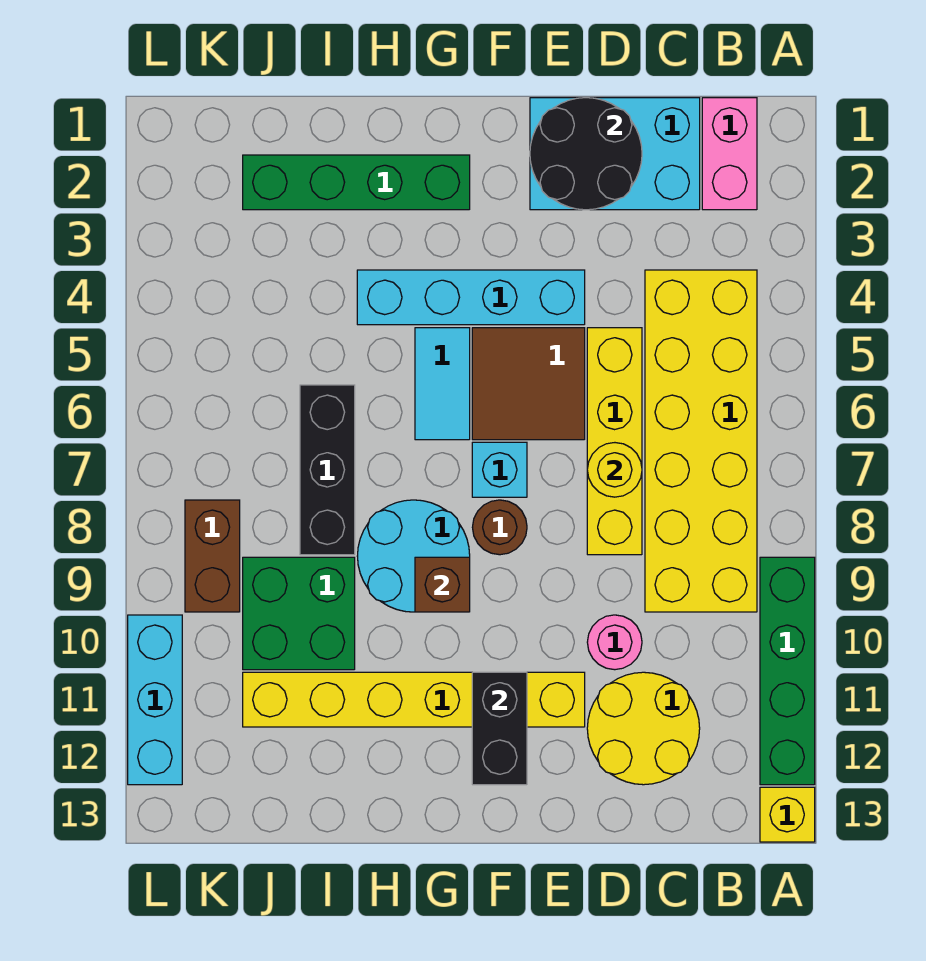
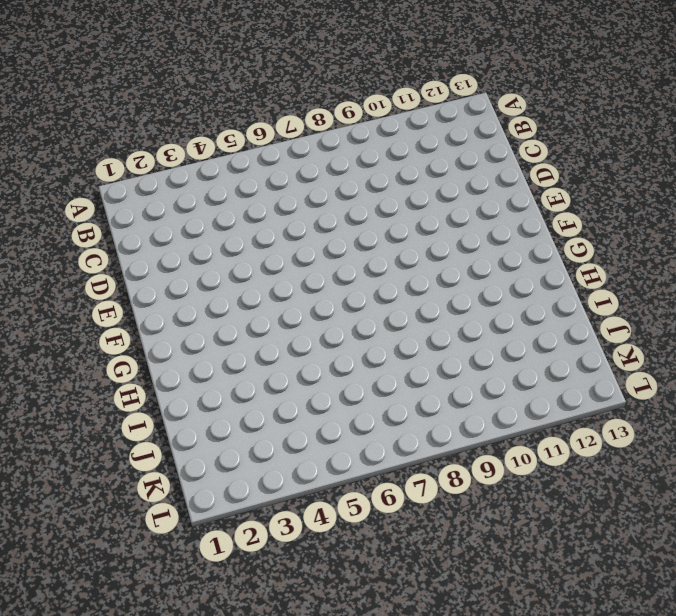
none -> green brick A9:A12 level 1
none -> yellow brick A13 level 1
none -> pink brick B1:B2 level 1

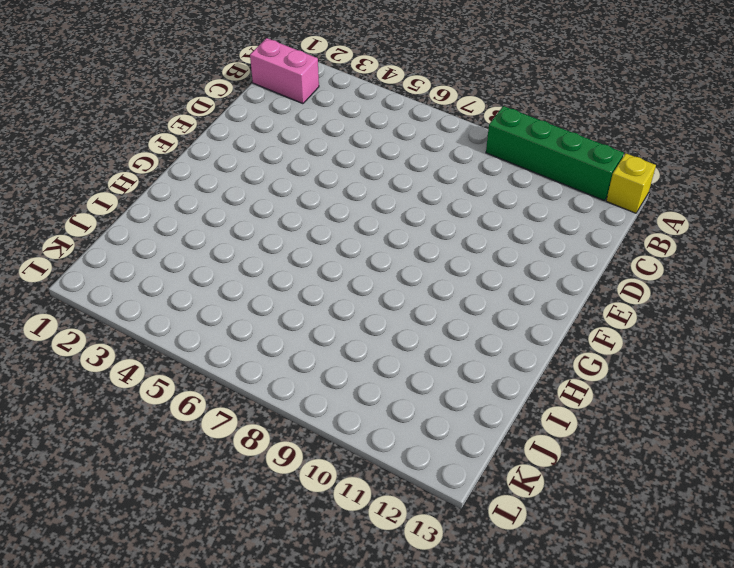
none -> yellow brick B4:C9 level 1
none -> cyan brick C1:E2 level 1
none -> yellow round brick C11:D12 level 1

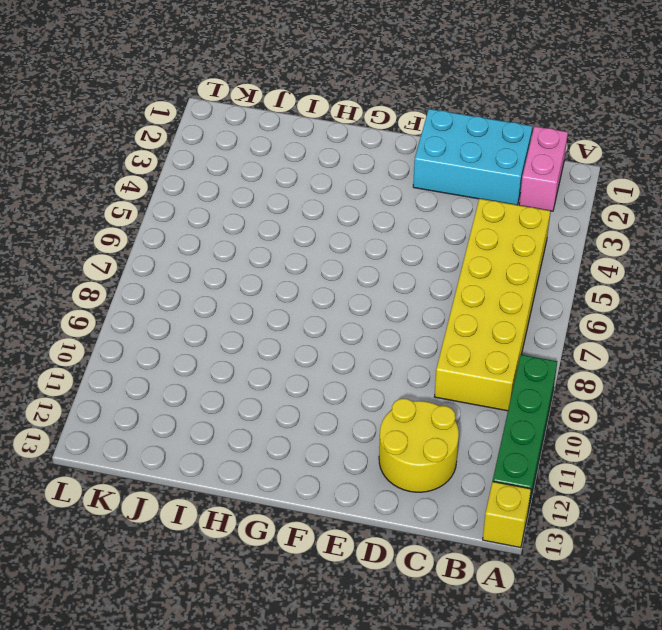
none -> yellow brick D5:D8 level 1
none -> pink round brick D10 level 1
none -> cyan brick E4:H4 level 1

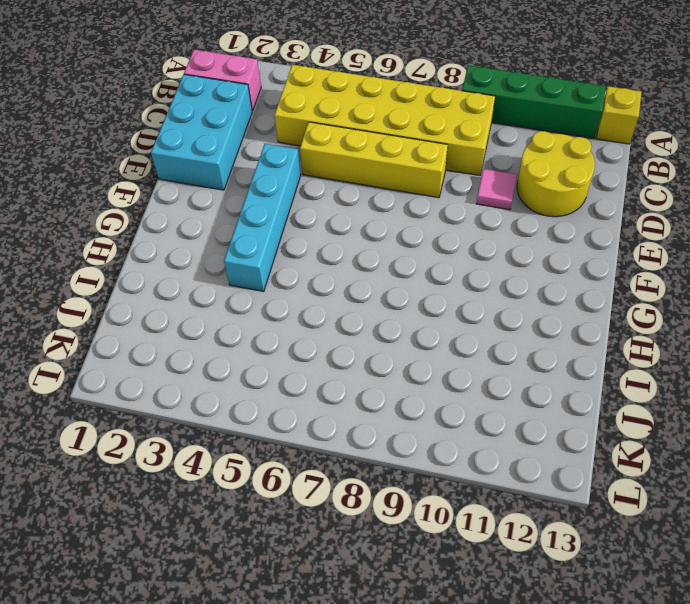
pink tile D10 level 1 -> pink round brick D10 level 1
none -> brown tile E5:F6 level 1
none -> yellow brick E11:J11 level 1
none -> cyan brick F7 level 1

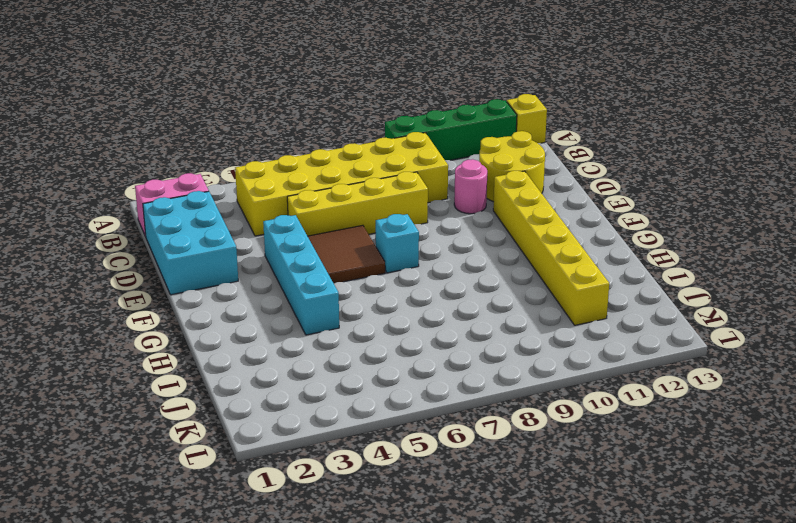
none -> brown round brick F8 level 1
none -> green brick G2:J2 level 1
none -> cyan tile G5:G6 level 1

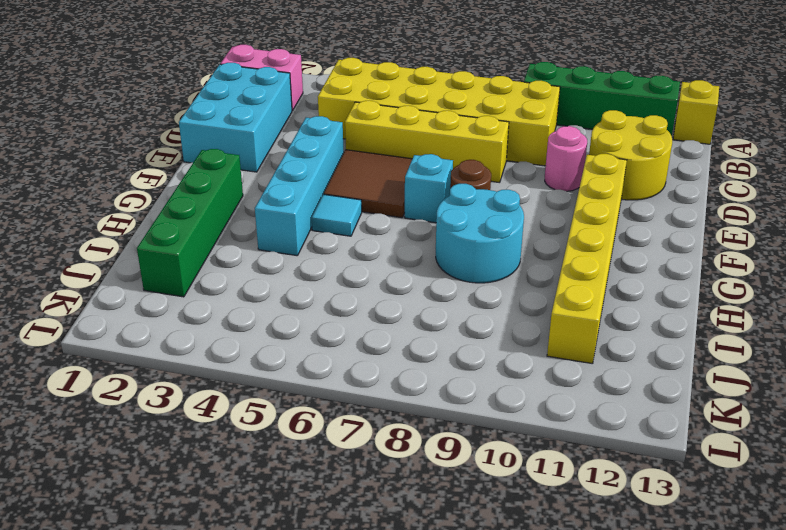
cyan tile G5 level 1 -> cyan tile G5:G6 level 1
none -> black brick I6:I8 level 1
none -> green brick I9:J10 level 1
none -> brown brick K8:K9 level 1

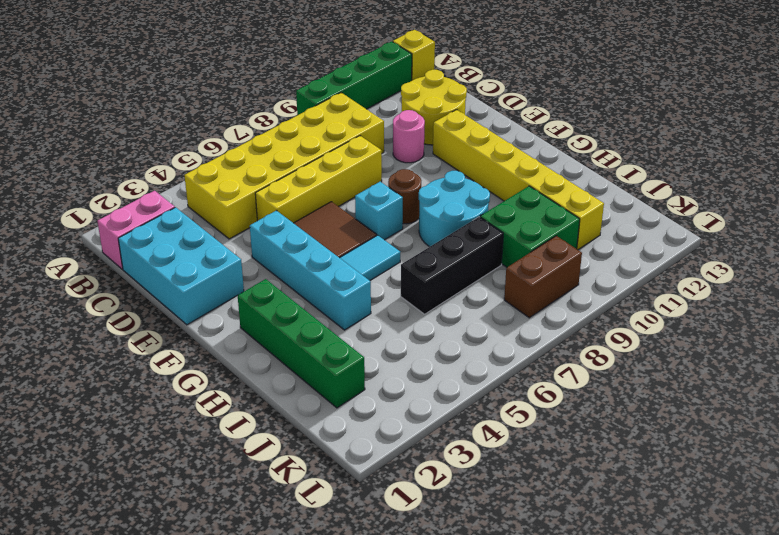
none -> cyan brick L10:L12 level 1
none -> black round brick D1:E2 level 2
none -> yellow round brick D7 level 2

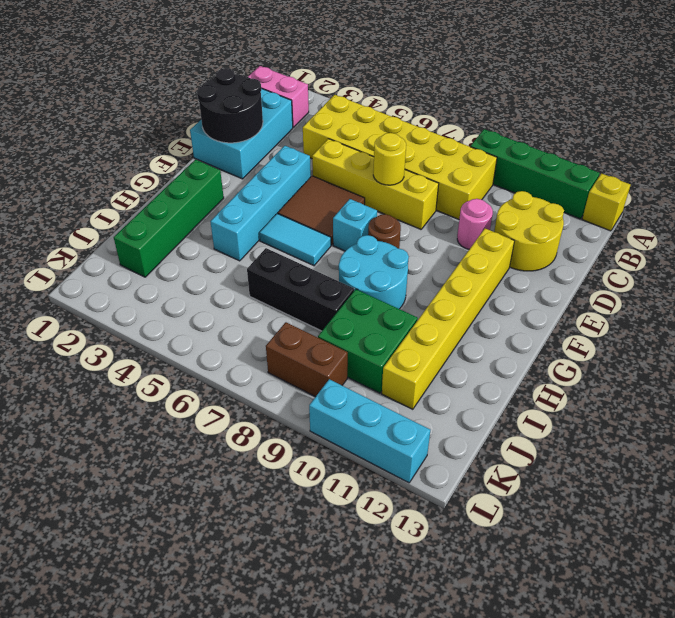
none -> black brick F11:F12 level 2
none -> brown brick G9 level 2

